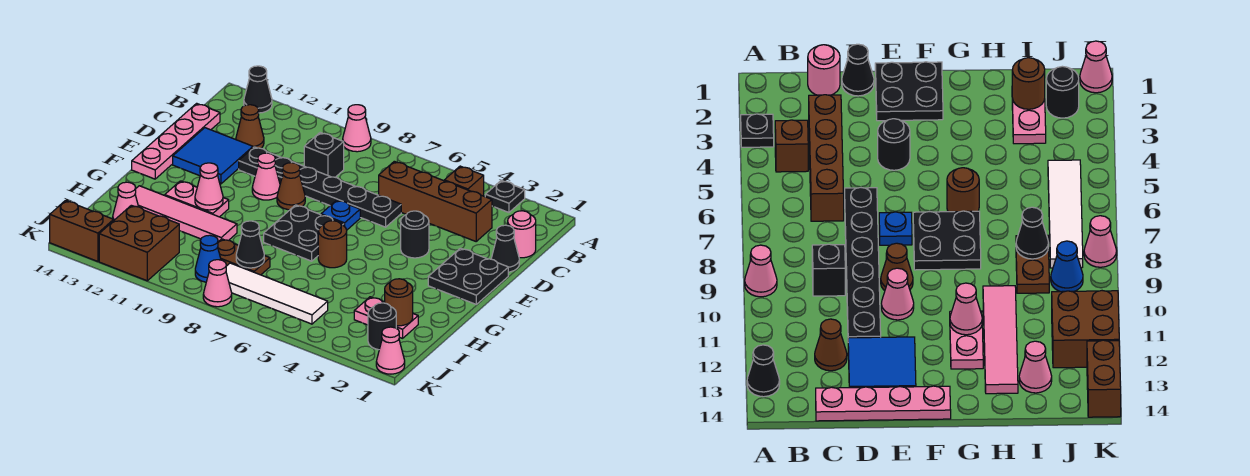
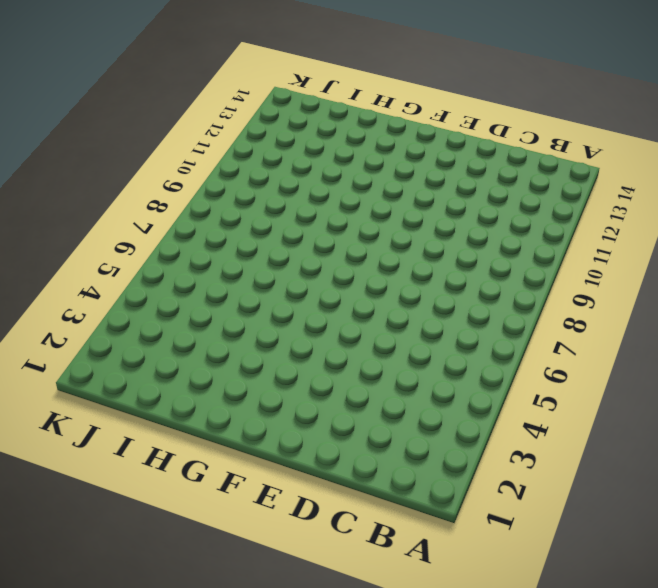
none -> black plate A3 level 1
none -> pink cone A9 level 1
none -> black cone A13 level 1
none -> brown brick B4 level 1

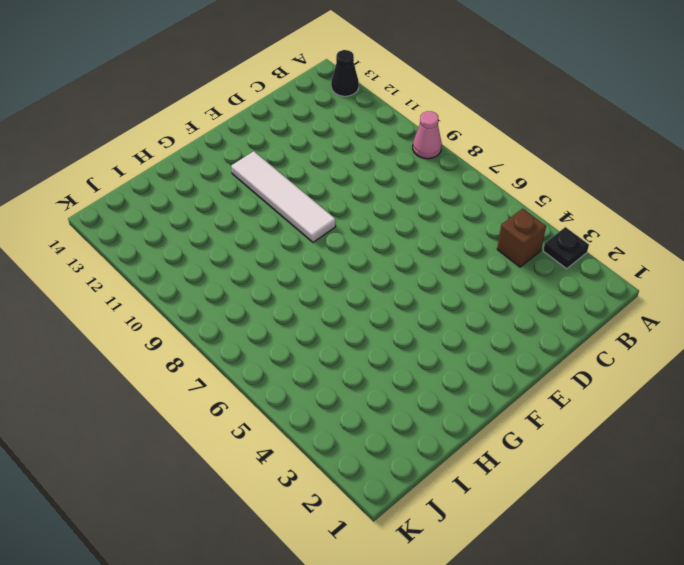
white tile F9:F12 level 1 -> white tile J5:J8 level 1
none -> pink round brick C1 level 1
none -> brown brick C3:C6 level 1
none -> black brick C9 level 1
none -> brown cone C12 level 1

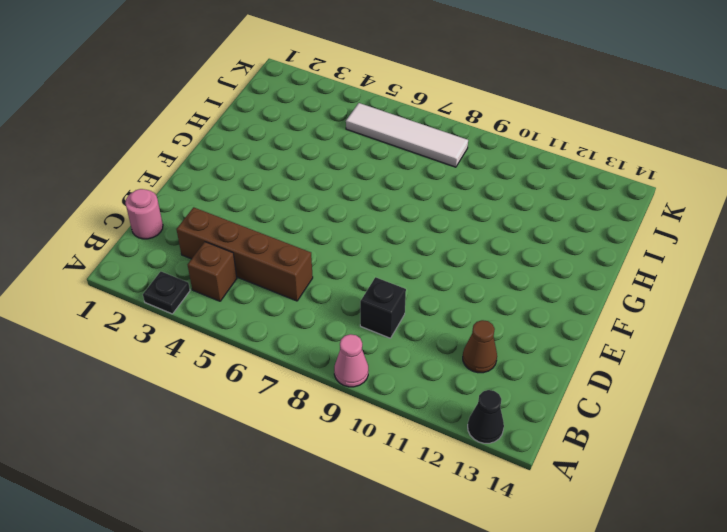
none -> pink plate C14:F14 level 1
none -> black cone D1 level 1
none -> black plate D6:D11 level 1
none -> blue tile D12:E13 level 1

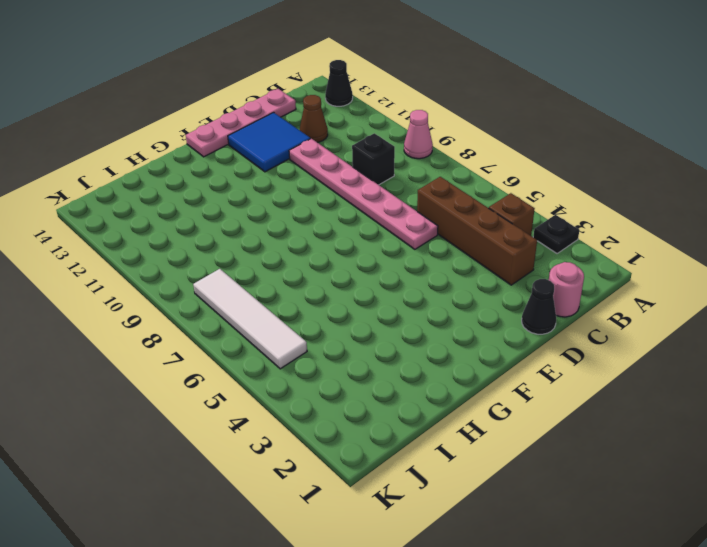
pink plate D6:D11 level 1 -> black plate D6:D11 level 1
none -> black plate E1:F2 level 1
none -> black round brick E4 level 1
none -> blue plate E7 level 1
none -> brown cone E9 level 1

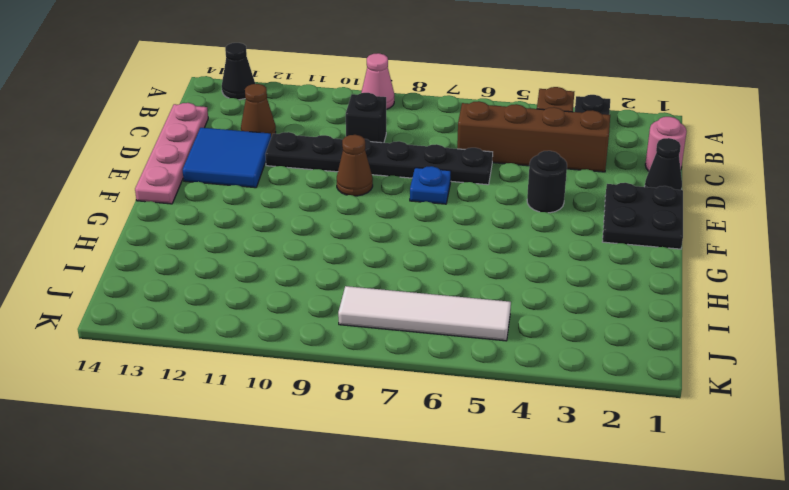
none -> pink cone E10 level 1
none -> black plate F7:G8 level 1
none -> brown round brick G6 level 1
none -> pink plate G11:G12 level 1

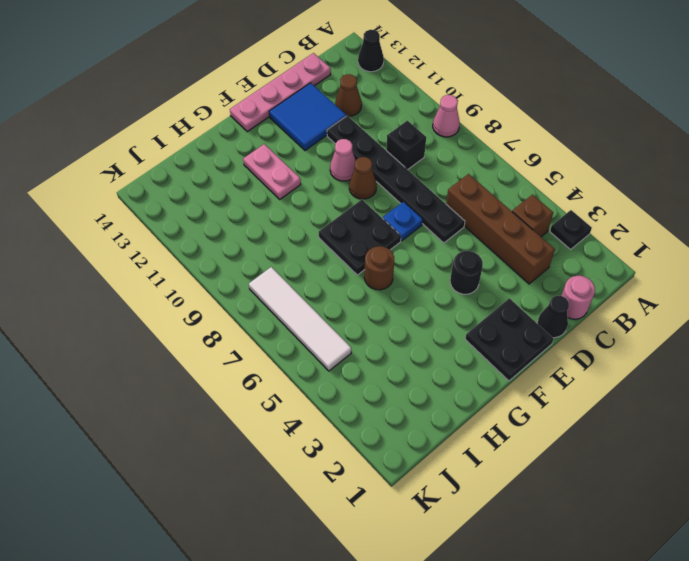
none -> pink tile H10:H13 level 1
none -> pink plate I2:I3 level 1
none -> brown plate I8:I9 level 1
none -> pink cone I13 level 1

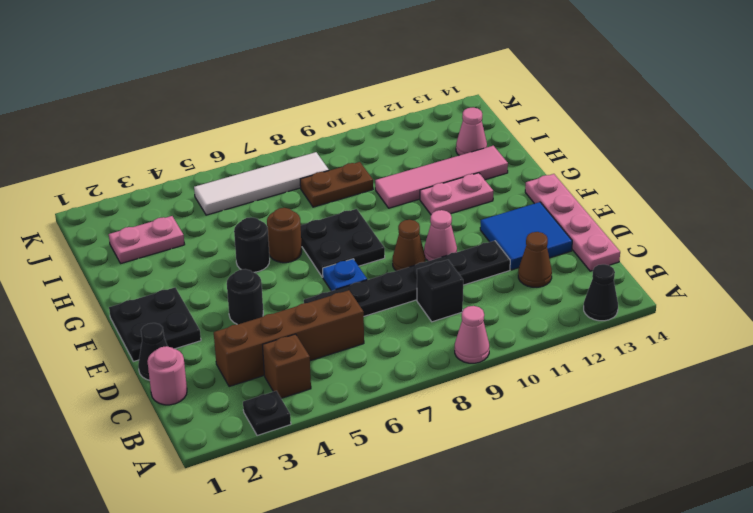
black round brick G5 level 1 -> black round brick J2 level 1
none -> blue cone J9 level 1
none -> brown brick J11:K12 level 1
none -> pink cone K1 level 1
none -> pink cone K8 level 1

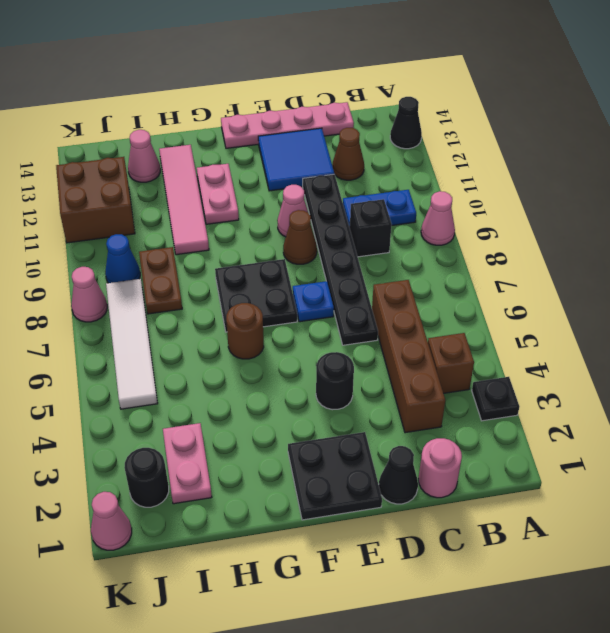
blue plate B10:C10 level 1 -> none
none -> brown brick K13:K14 level 1
none -> pink cone G11 level 2
none -> brown round brick I2 level 2
none -> black cone I8 level 2

